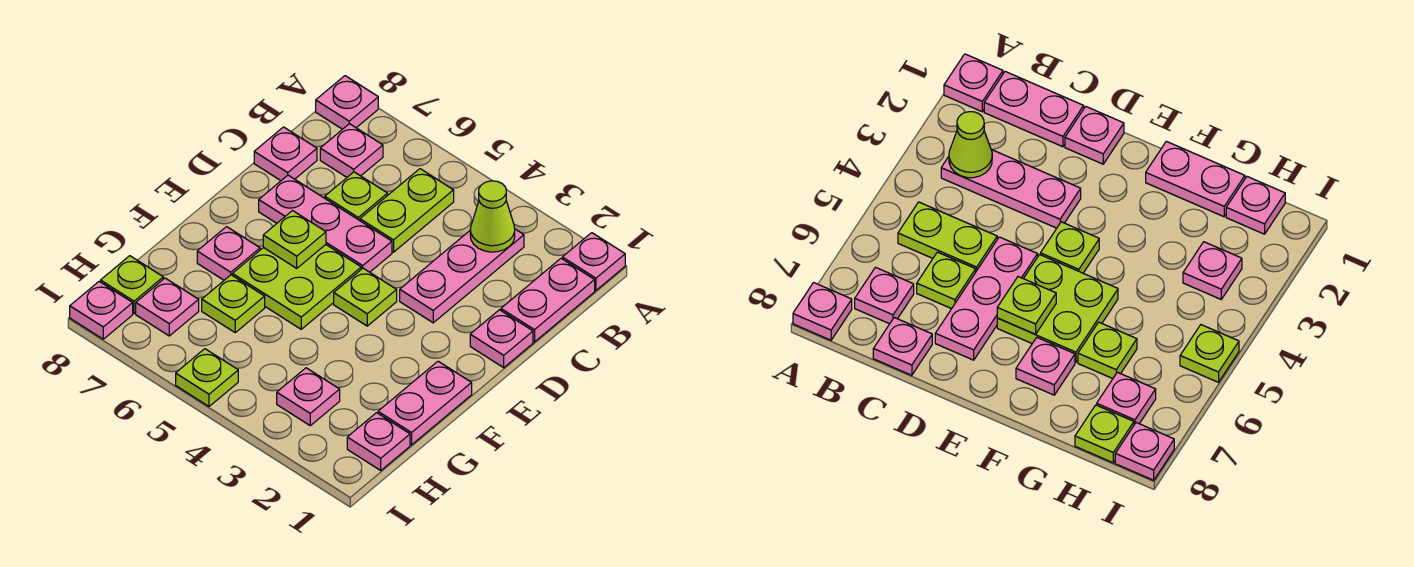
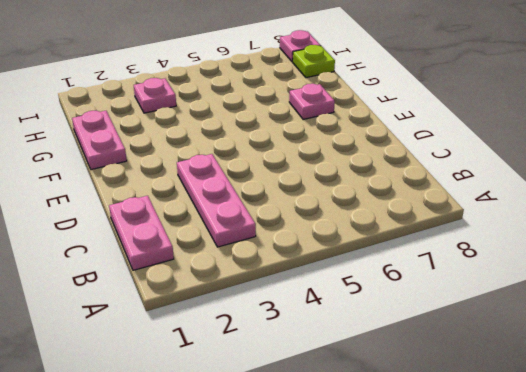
none -> pink plate A1 level 1
none -> pink plate A8 level 1
none -> lime plate B5:C5 level 1

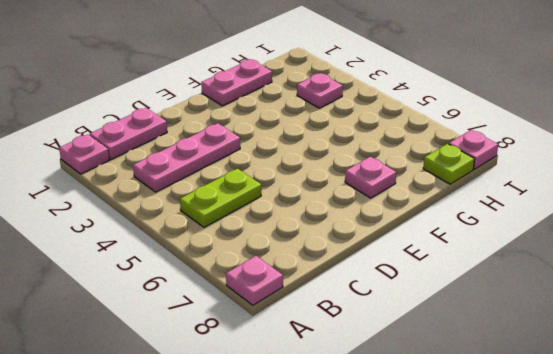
none -> pink plate B7 level 1
none -> lime plate C6 level 1
none -> pink plate C8 level 1

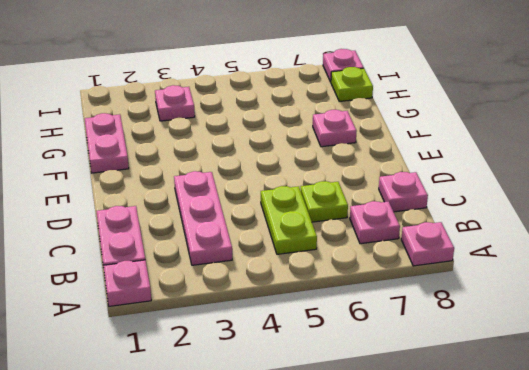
none -> pink plate D1 level 1
none -> pink plate D5:D7 level 1
none -> lime plate E4 level 1

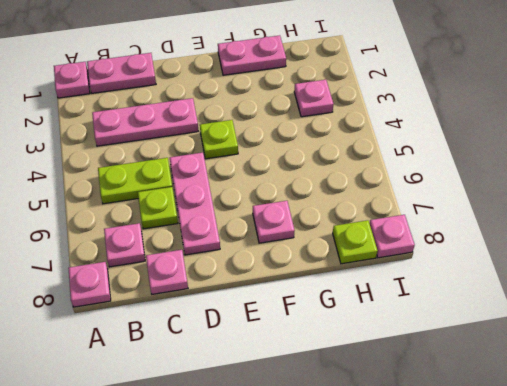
none -> pink plate D1 level 1
none -> lime plate E5:F6 level 1
none -> lime plate G6 level 1

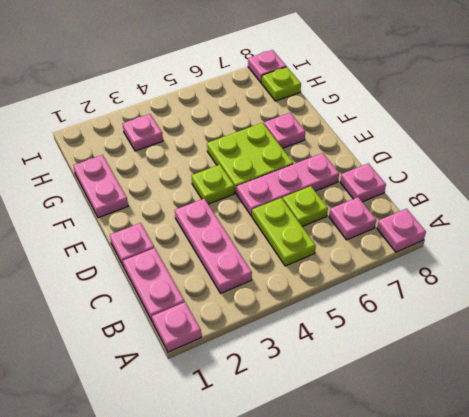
none -> lime plate G6 level 1
none -> pink plate H1 level 1
none -> pink plate H7 level 1

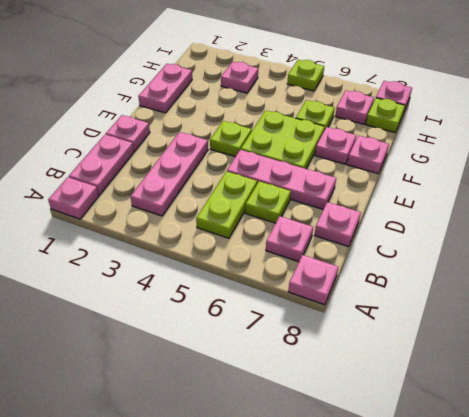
pink plate F8 level 1 -> pink plate H1 level 1
none -> lime cone B3 level 2
none -> lime plate E6 level 2

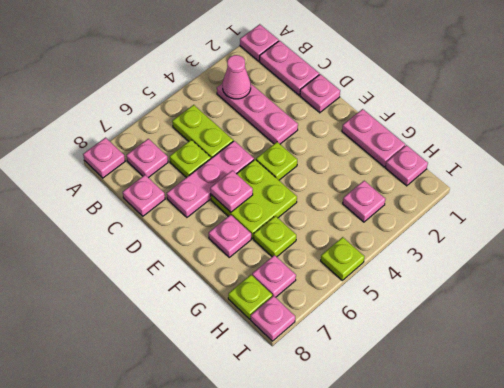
pink cone B3 level 2 -> lime cone B3 level 2
pink plate E6 level 2 -> lime plate E6 level 2

